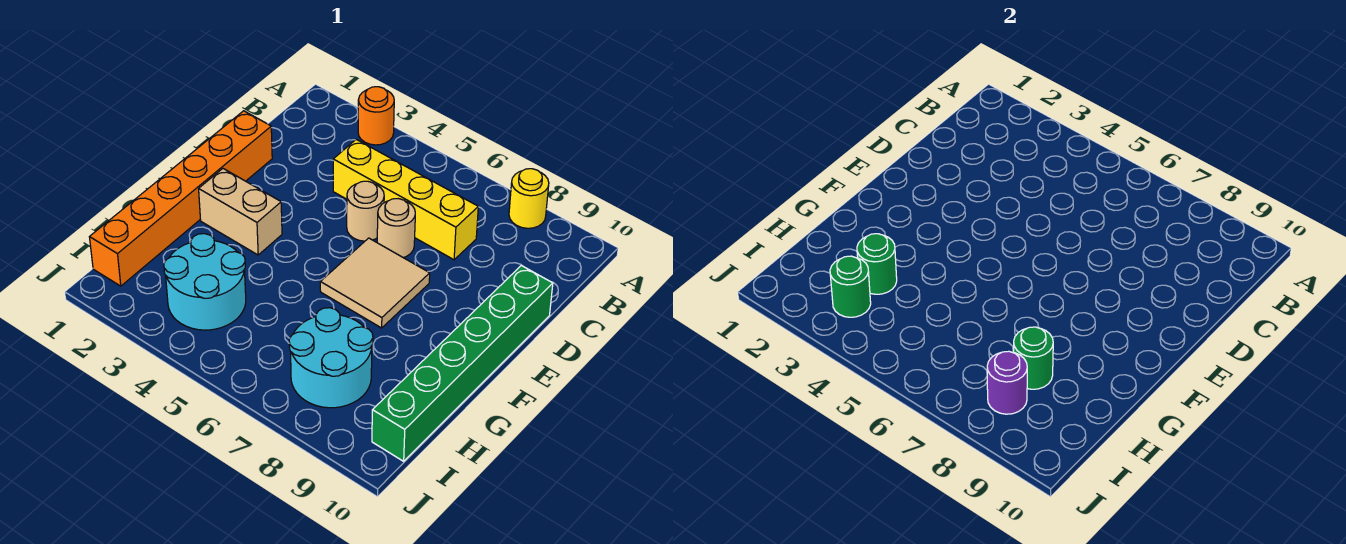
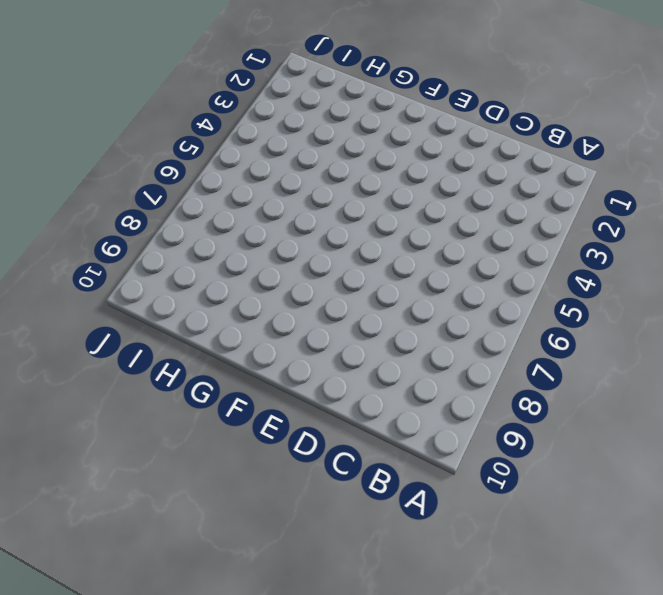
none -> orange round brick A3 level 1
none -> yellow round brick A8 level 1
none -> yellow brick C4:C7 level 1

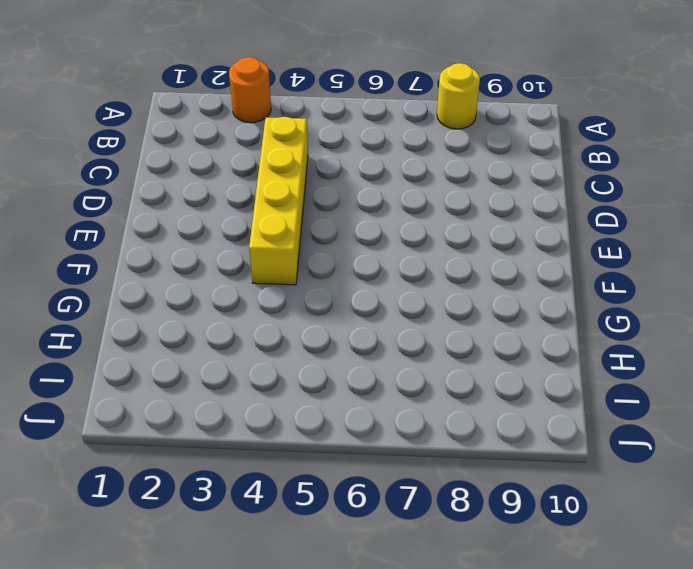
yellow brick C4:F4 level 1 -> yellow brick C4:C7 level 1
none -> orange brick D1:I1 level 1
none -> tan round brick D5 level 1
none -> tan round brick D6 level 1

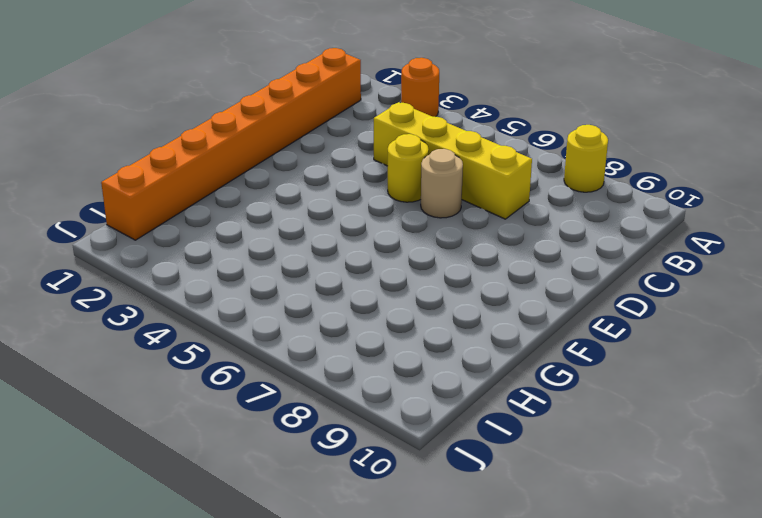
orange brick B1:I1 level 1 -> orange brick D1:I1 level 1
yellow round brick D5 level 1 -> tan round brick D5 level 1
none -> green brick D10:I10 level 1
none -> tan tile E6:F7 level 1
none -> tan brick F2:F3 level 1

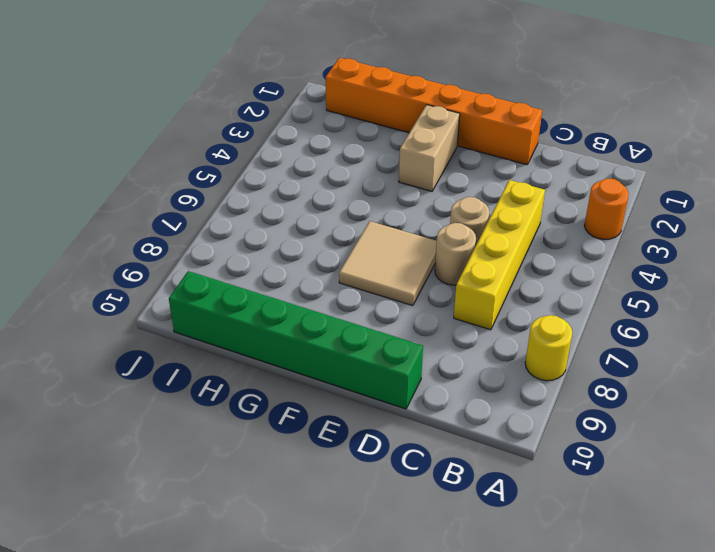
none -> cyan round brick H3:I4 level 1
none -> cyan round brick H7:I8 level 1
none -> green round brick H3 level 2

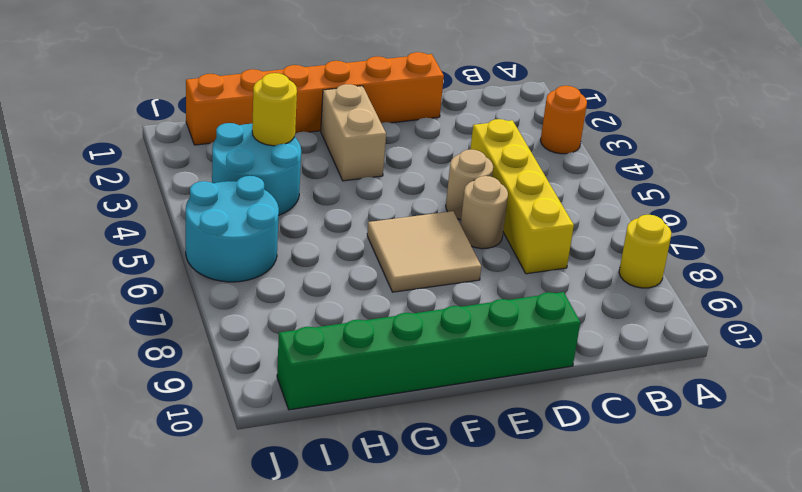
yellow round brick H3 level 2 -> green round brick H3 level 2
cyan round brick I5:J6 level 1 -> cyan round brick H7:I8 level 1
none -> green round brick H8 level 2
none -> green round brick I3 level 2
none -> purple round brick I8 level 2

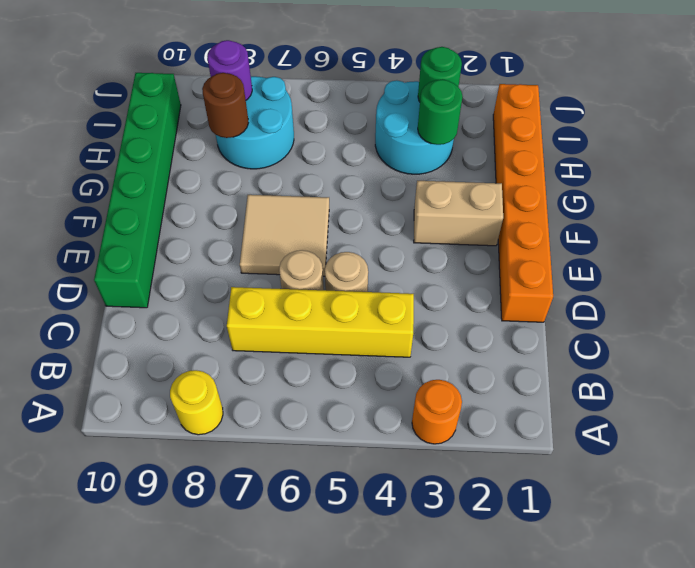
brown round brick H8 level 2 -> green round brick H8 level 2

